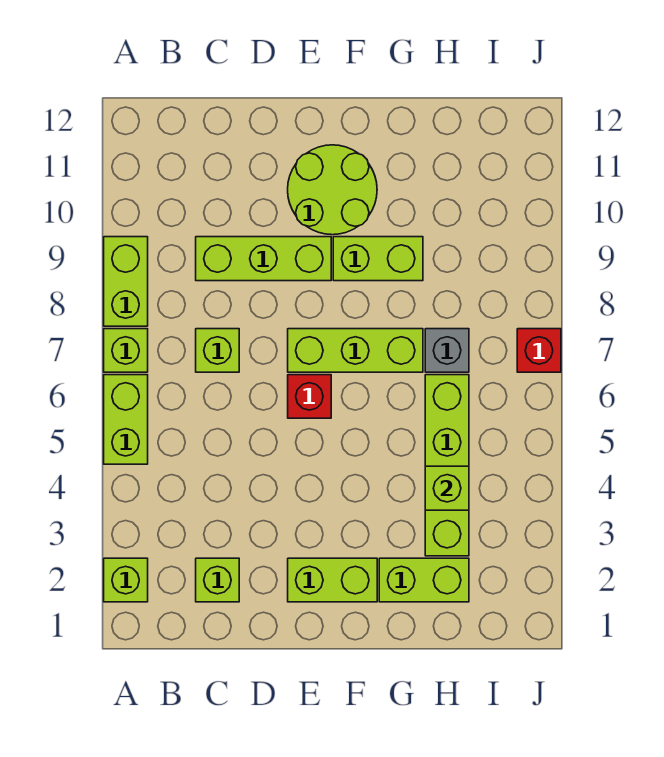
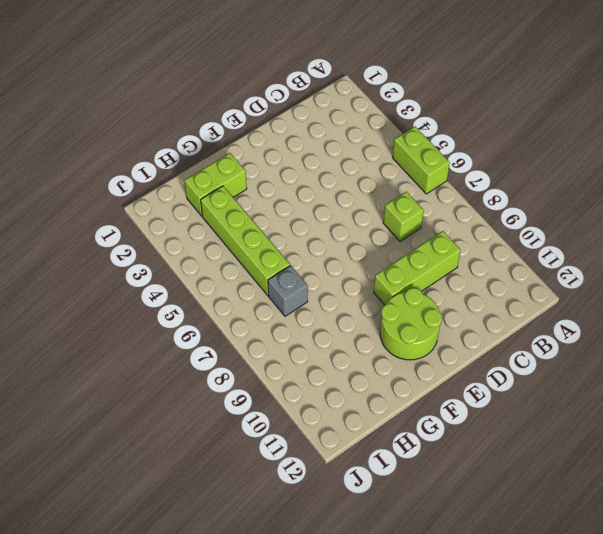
none -> lime brick A2 level 1
none -> lime brick A7 level 1
none -> lime brick A8:A9 level 1

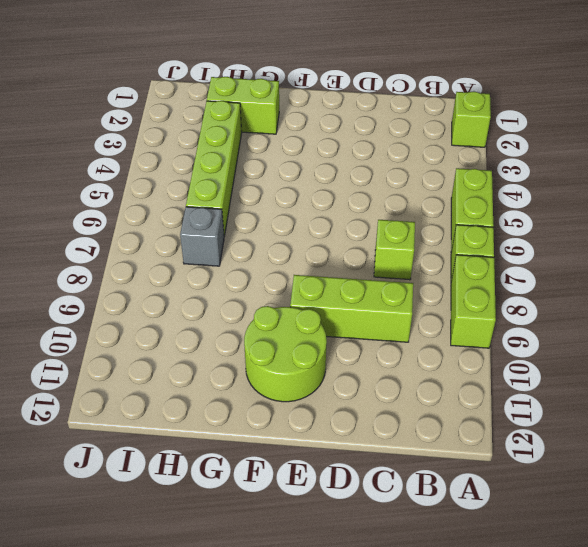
none -> lime brick C2 level 1
none -> lime brick E2:F2 level 1
none -> red brick E6 level 1

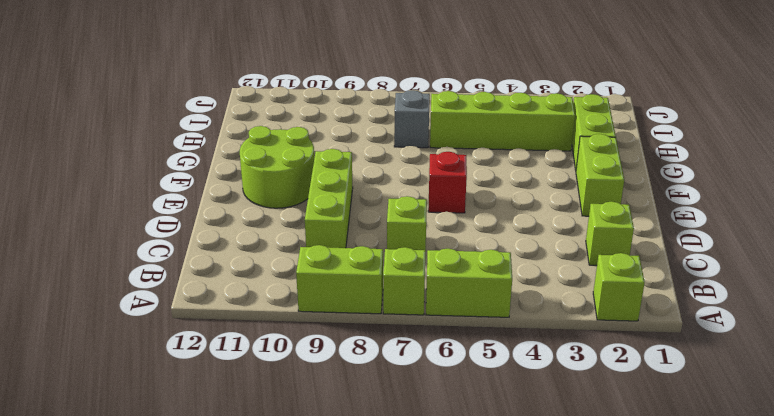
none -> lime brick E7:G7 level 1
none -> lime brick F9:G9 level 1
none -> red brick J7 level 1

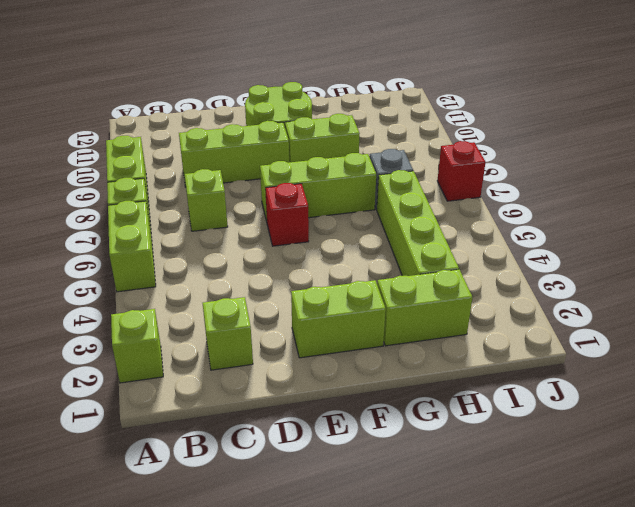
none -> lime brick H4 level 2

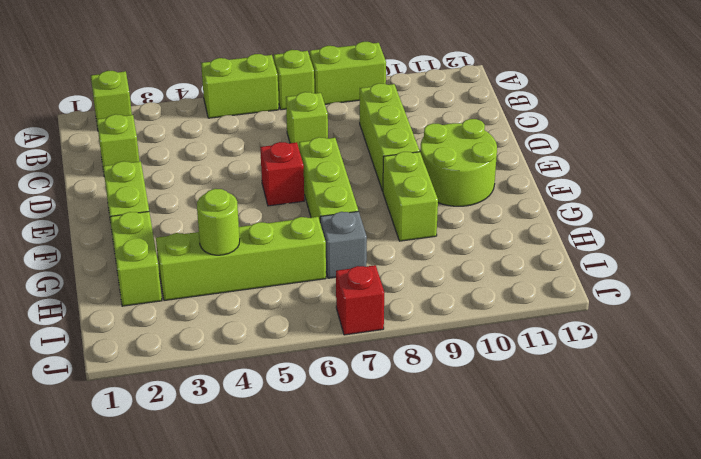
lime round brick H4 level 2 -> lime brick H4 level 2

